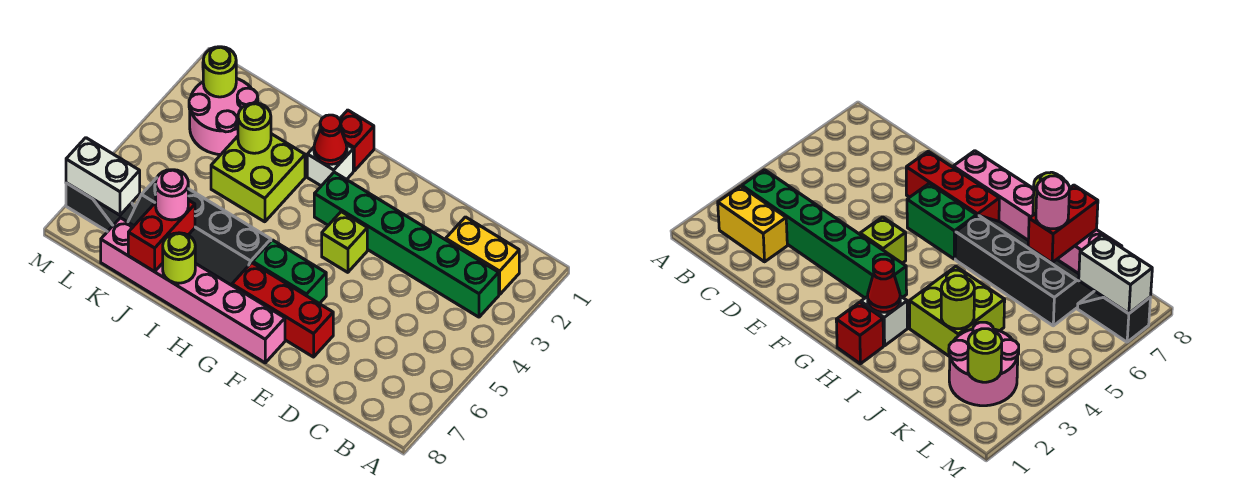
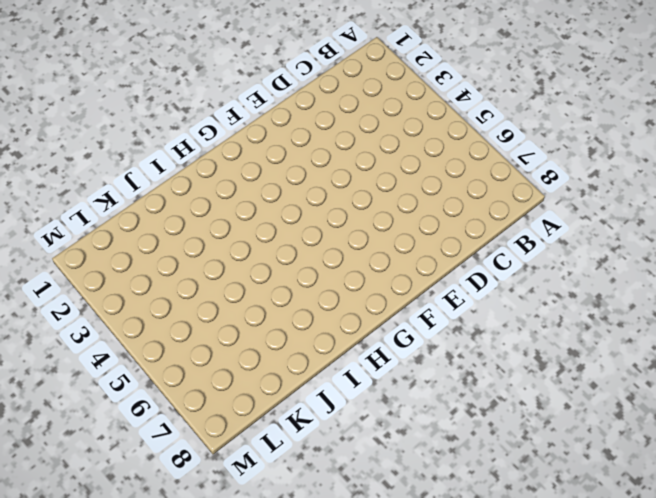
none -> yellow brick B2:C2 level 1
none -> green brick B3:G3 level 1
none -> red brick E7:G7 level 1

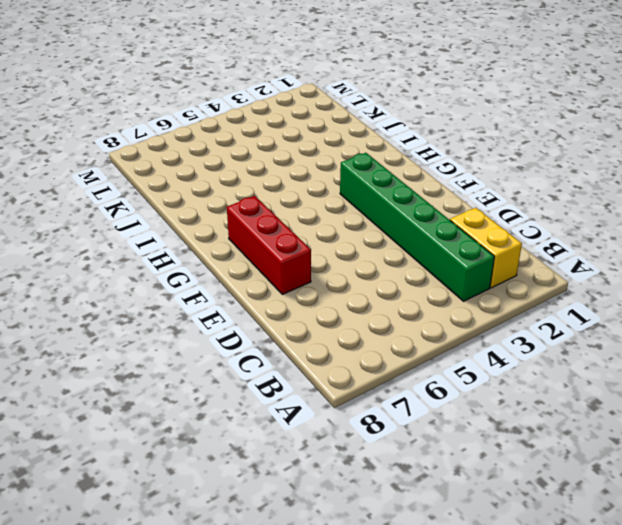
none -> lime brick F4 level 1
none -> green brick F6:G6 level 1
none -> pink brick F8:K8 level 1

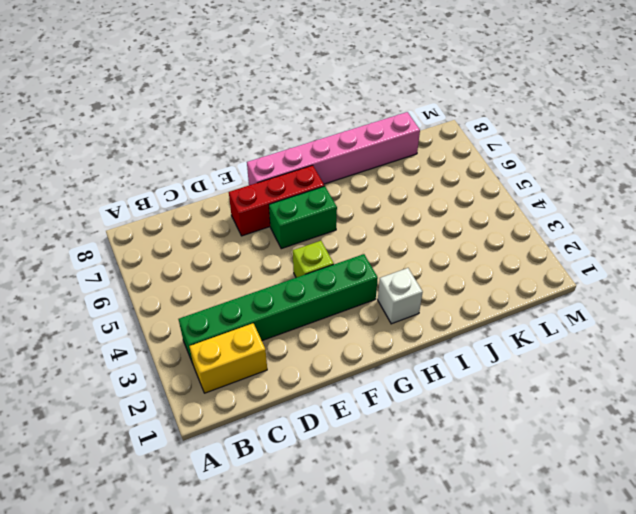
none -> red brick H1 level 1
none -> black slope H6:K7 level 1 top 6
none -> lime brick I3:J4 level 1

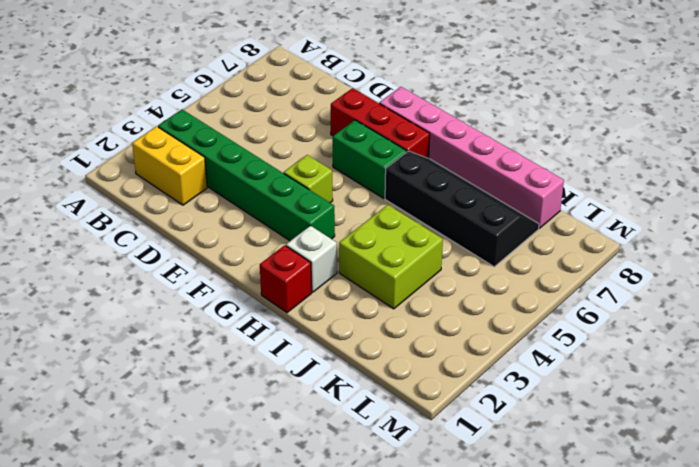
none -> pink round brick K2:L3 level 1
none -> black slope L7:M7 level 1 top M
none -> red cone H2 level 2

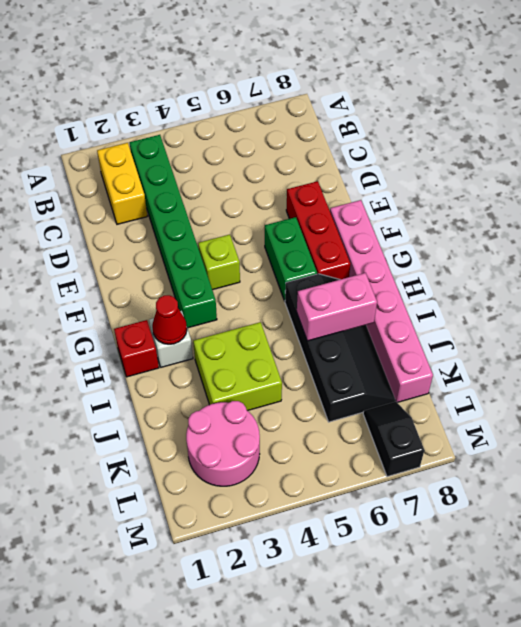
pink brick I6:I7 level 2 -> none
none -> lime round brick I8 level 2
none -> lime round brick J3 level 2
none -> red brick J7:J8 level 2

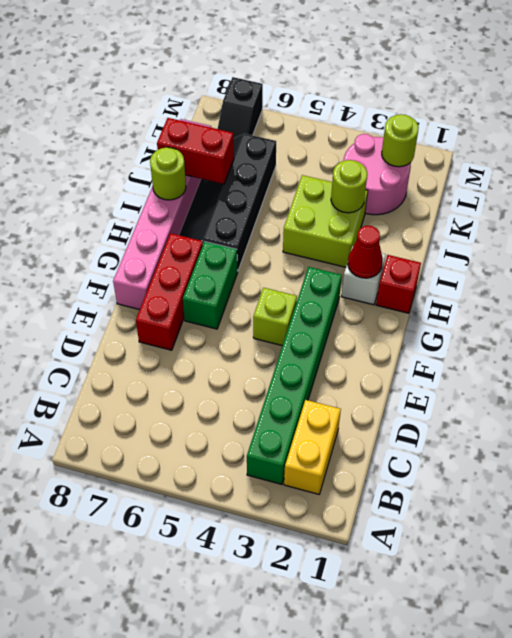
none -> white brick L7:M7 level 2
none -> pink round brick J7 level 3

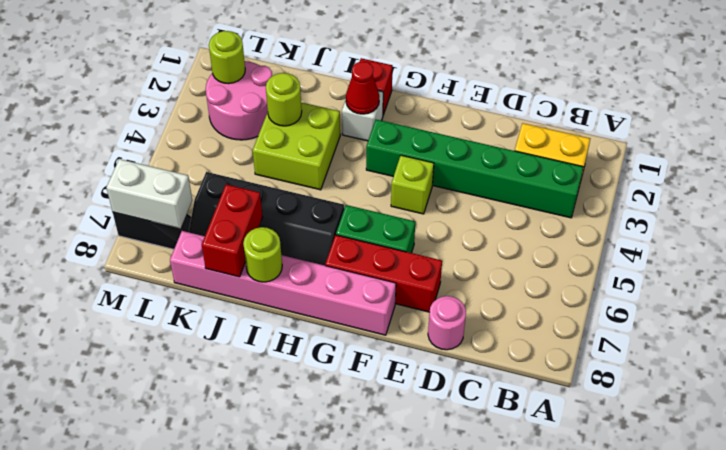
pink round brick D8 level 1 -> pink round brick J7 level 3

